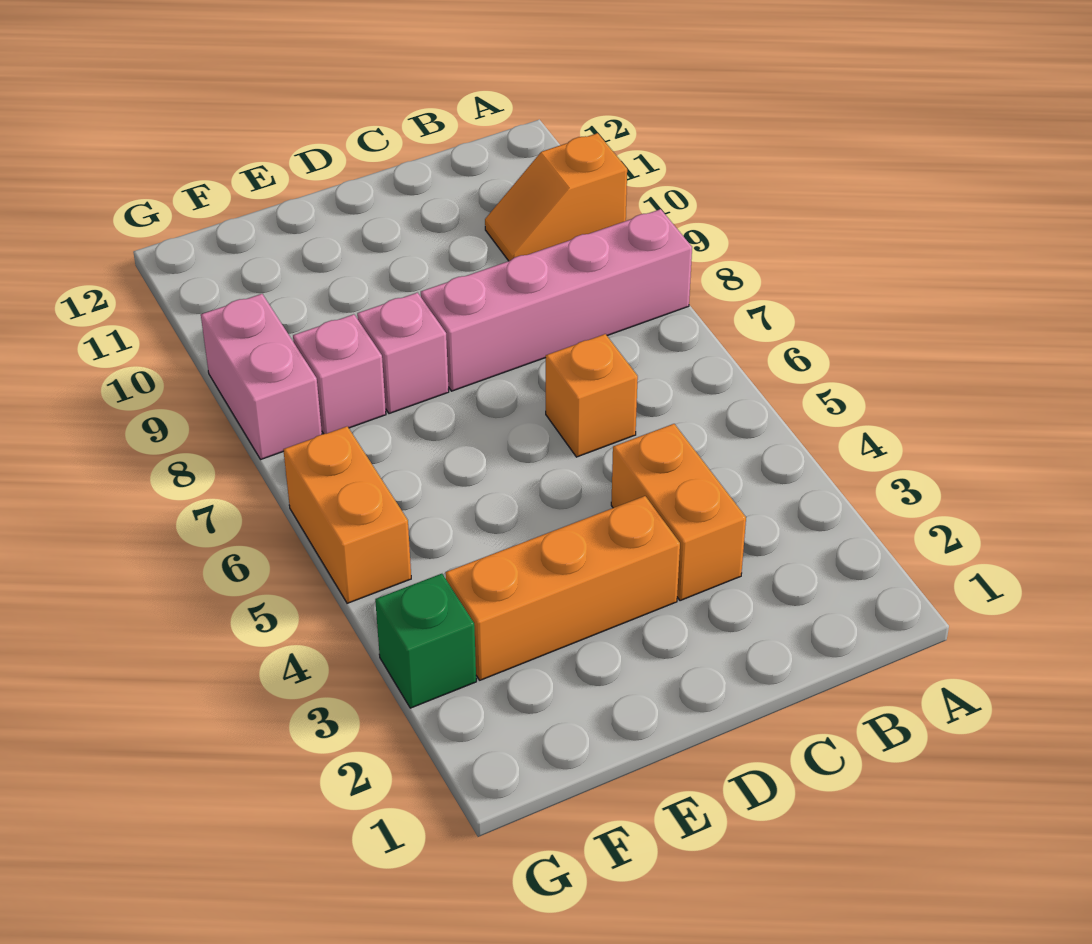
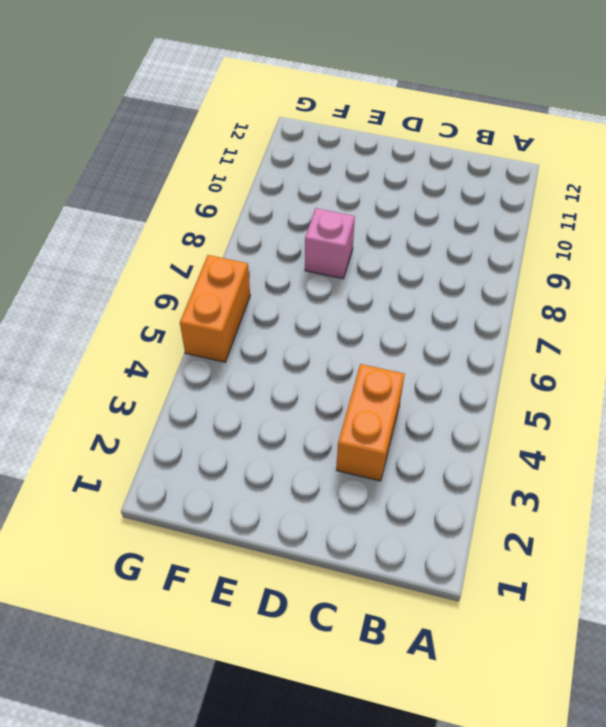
none -> pink brick A8:D8 level 1
none -> orange slope A10:B10 level 1 top A

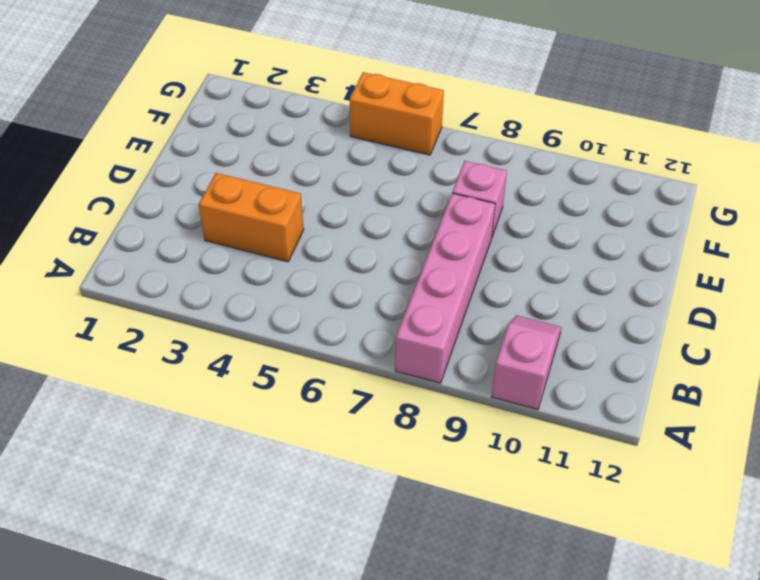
pink slope A10:B10 level 1 top A -> orange slope A10:B10 level 1 top A
none -> orange brick C6 level 1
none -> orange brick D3:F3 level 1

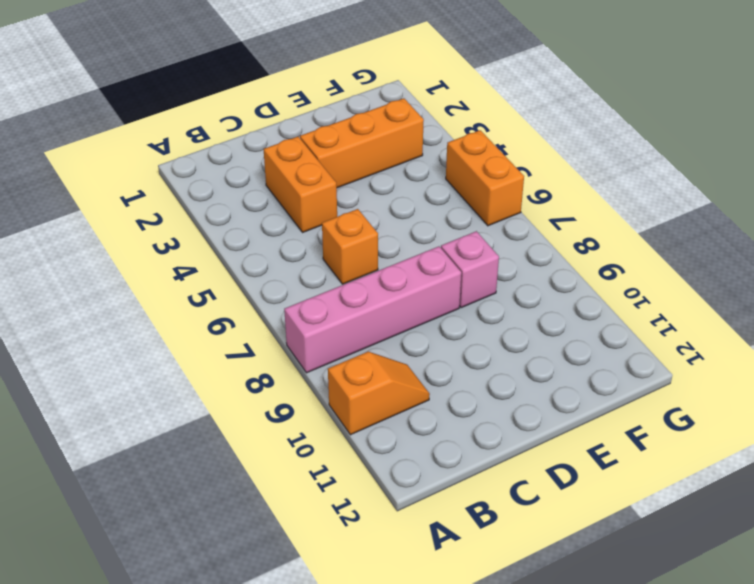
none -> pink brick F8 level 1
none -> green brick G3 level 1

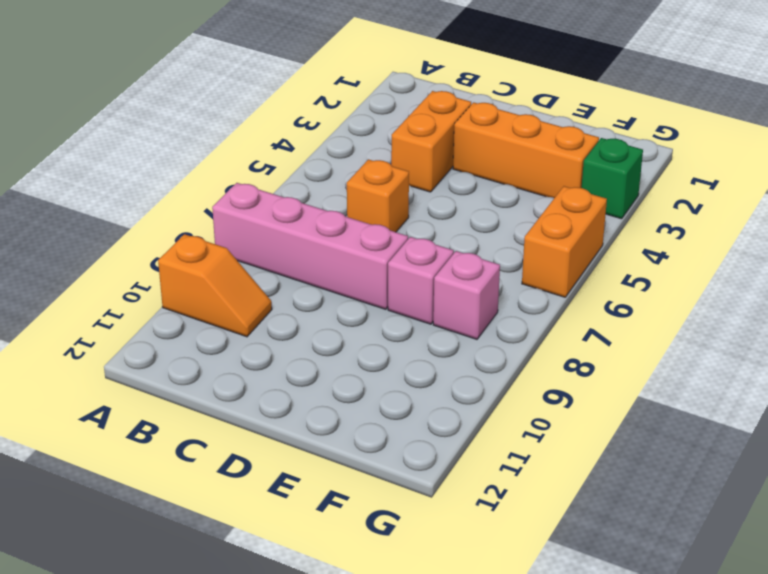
none -> pink brick G8:G9 level 1

